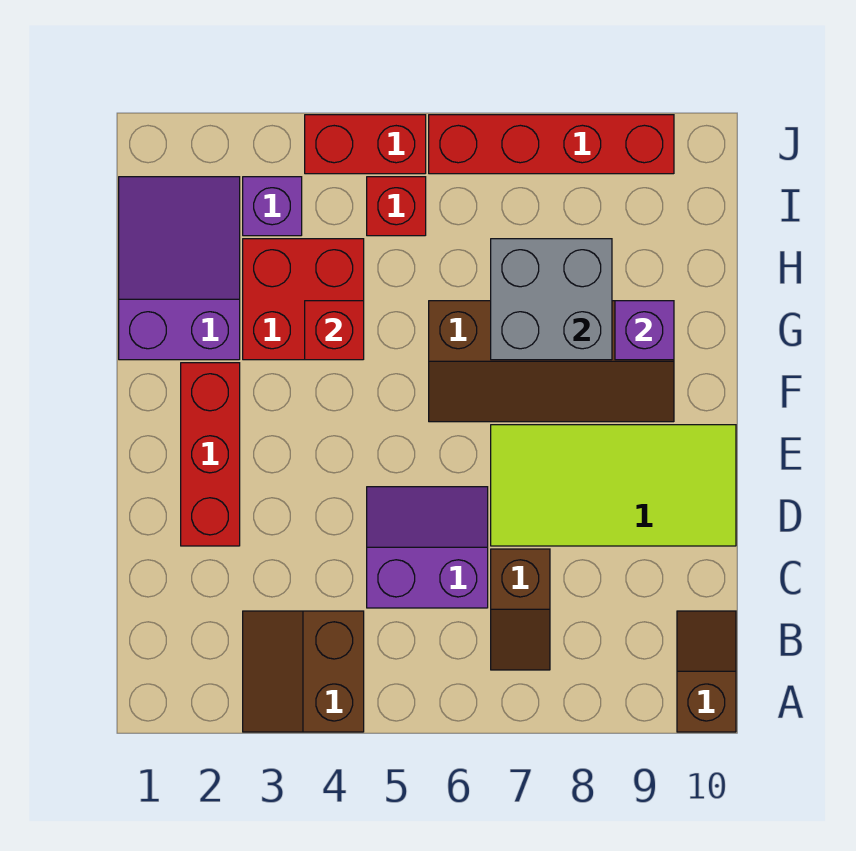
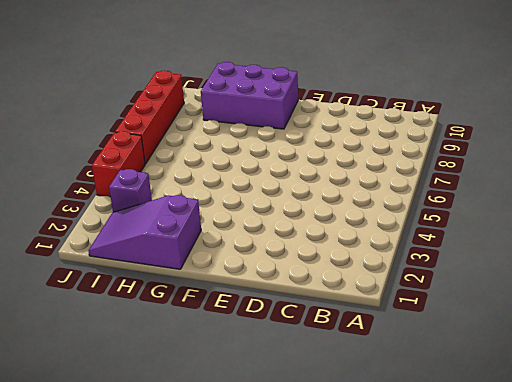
purple brick F9:H10 level 1 -> brown slope F6:G9 level 1 top G
none -> brown slope A3:B4 level 1 top 4
none -> brown slope A10:B10 level 1 top A
none -> brown slope B7:C7 level 1 top C

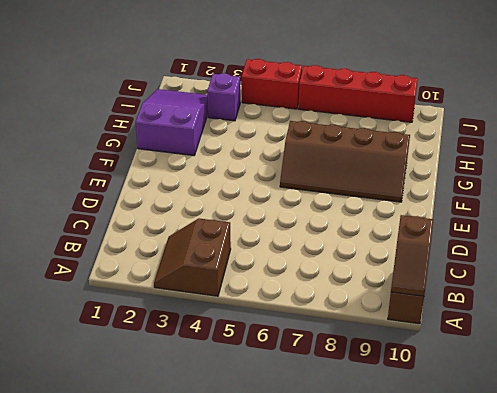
brown slope A10:B10 level 2 top B -> brown slope B7:C7 level 1 top C
none -> purple slope C5:D6 level 1 top C
none -> red brick D2:F2 level 1
none -> lime tile D7:E10 level 1

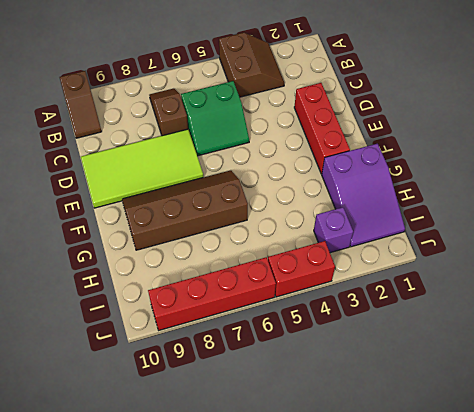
green slope C5:D6 level 1 top C -> purple slope C5:D6 level 1 top C
none -> red brick G3:H4 level 1
none -> red brick I5 level 1
none -> red brick G4 level 2

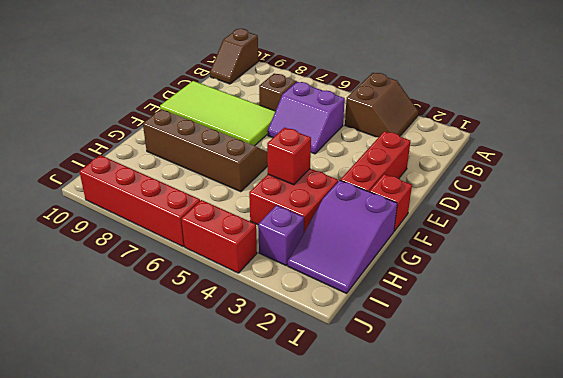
red brick F1 level 1 -> red brick I5 level 1
none -> grey brick G7:H8 level 2
none -> purple brick G9 level 2

